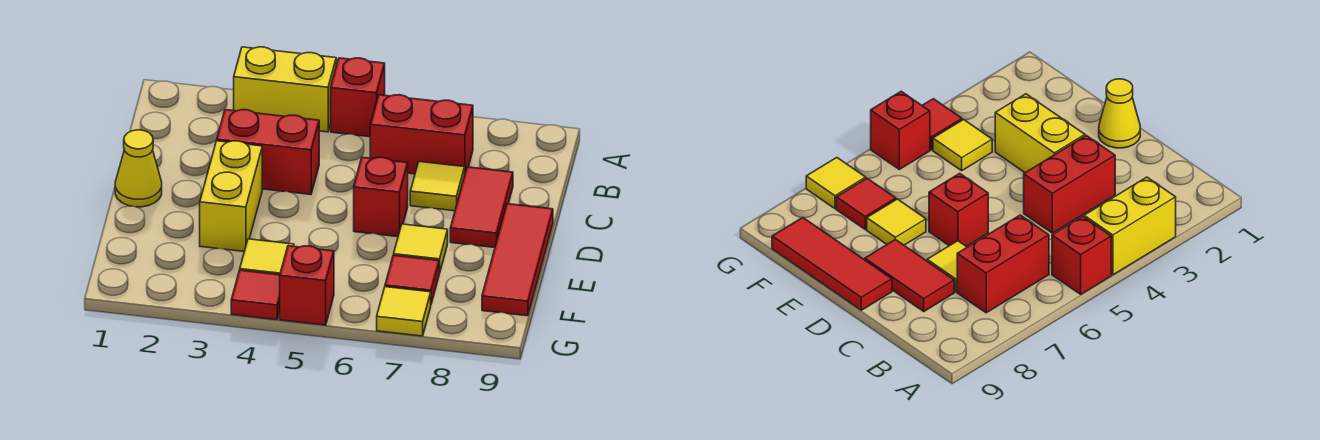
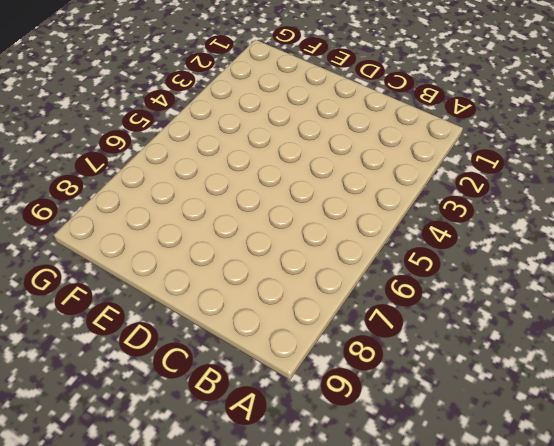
none -> yellow brick A3:A4 level 1
none -> red brick A5 level 1
none -> red brick B6:B7 level 1

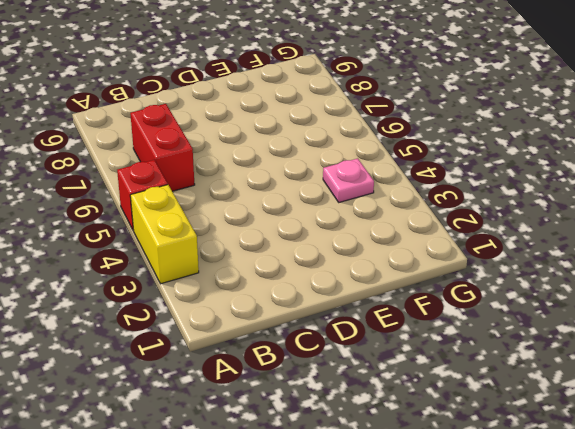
pink plate F4 level 1 -> yellow tile F4 level 1
none -> red brick C3:C4 level 1
none -> yellow tile C7 level 1
none -> red tile C8:D8 level 1

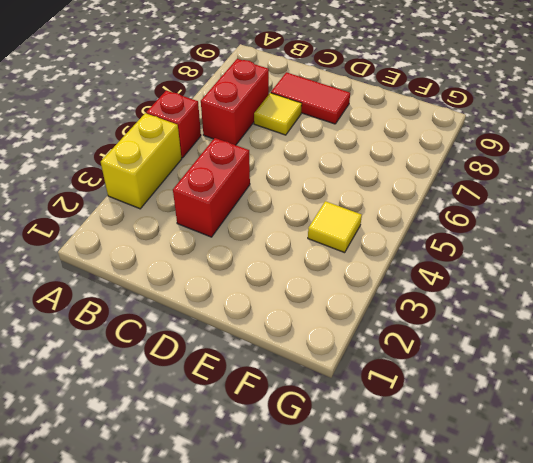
none -> yellow cone D1 level 1
none -> yellow brick D3:E3 level 1
none -> red brick D6 level 1

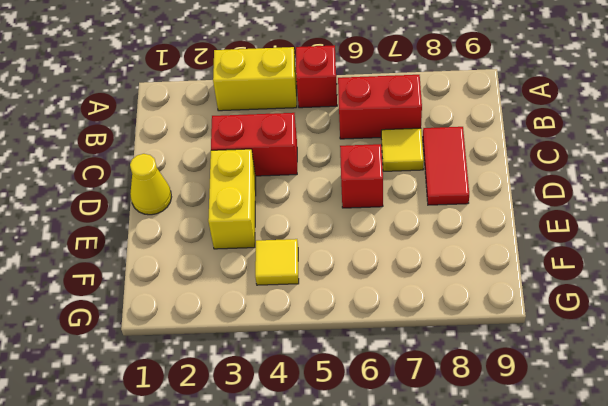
none -> red tile D9:F9 level 1
none -> yellow tile E7 level 1
none -> red tile F7 level 1

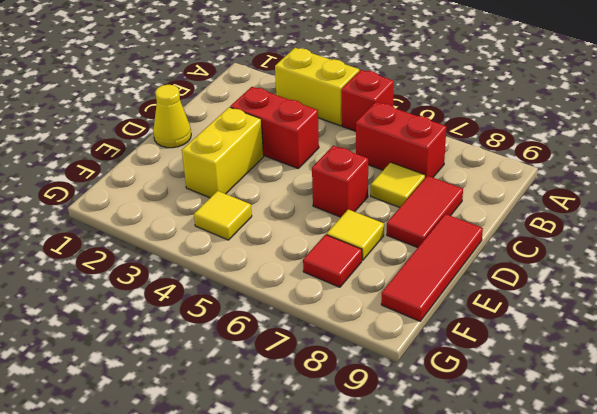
none -> red tile G4 level 1
none -> red brick G5 level 1
none -> yellow tile G7 level 1

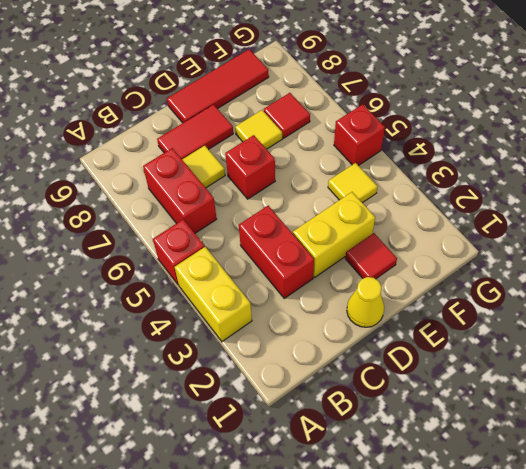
red tile E2 level 1 -> red tile G4 level 1
none -> yellow tile G7 level 1

